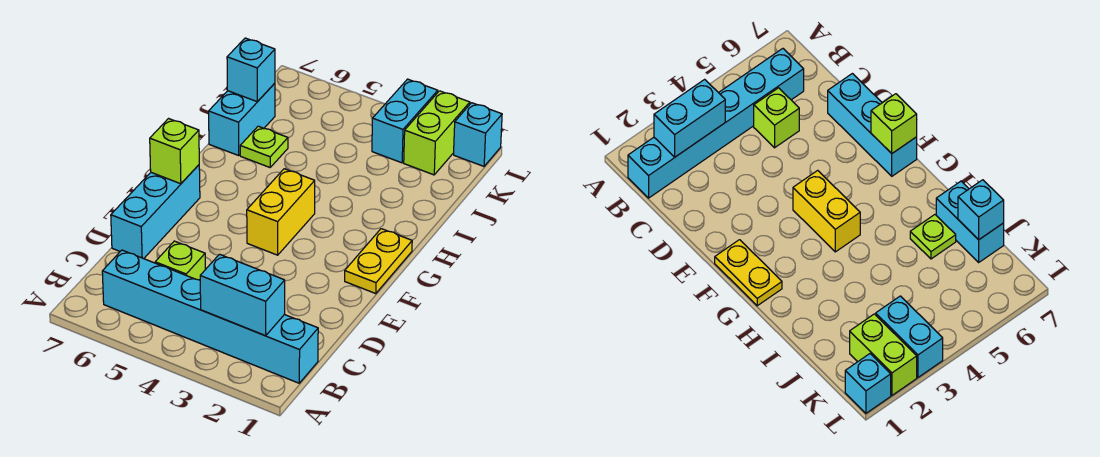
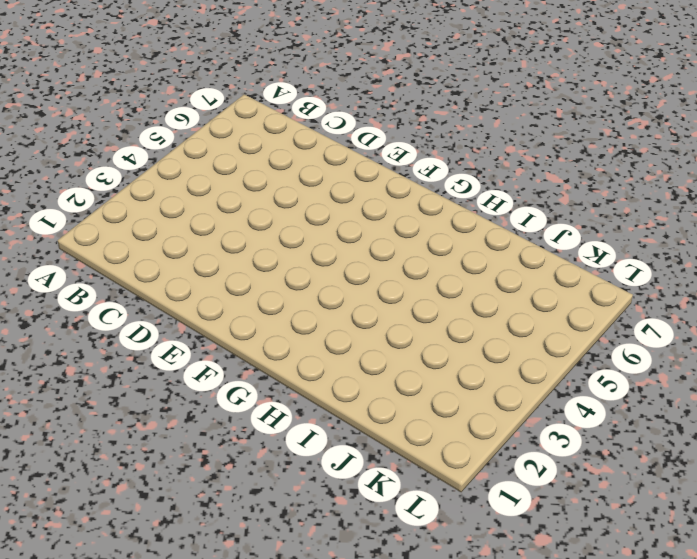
none -> cyan brick B1:B6 level 1
none -> lime brick C5 level 1
none -> cyan brick D7:F7 level 1

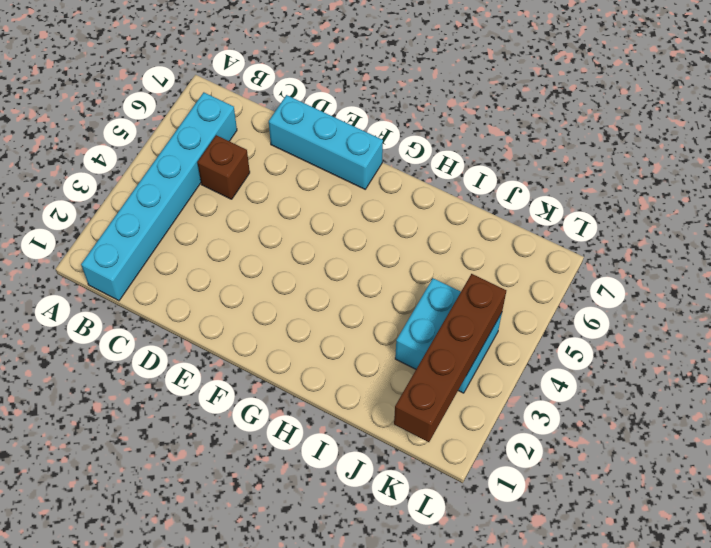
brown brick C5 level 1 -> lime brick C5 level 1
cyan brick J3:K4 level 1 -> cyan brick K3:L3 level 1
brown brick K1:K4 level 2 -> none
none -> yellow plate F1:G1 level 1
none -> yellow brick F4:G4 level 1
none -> lime plate I6 level 1

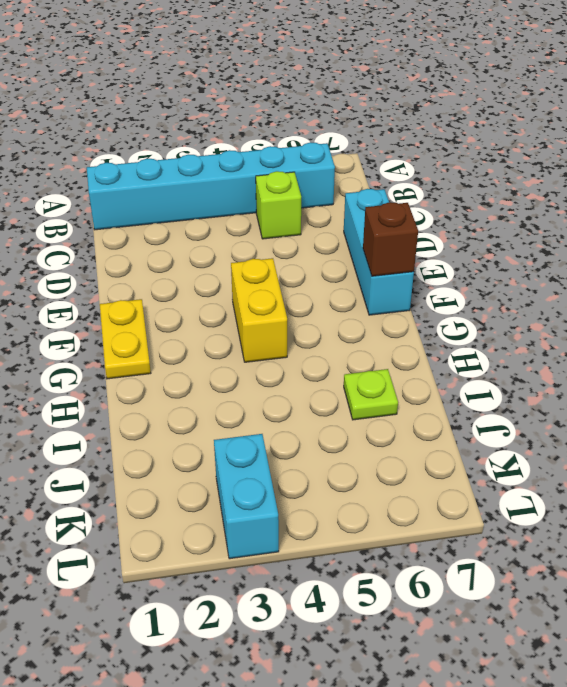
brown brick F7 level 2 -> lime brick F7 level 2
none -> cyan brick I7:J7 level 1
none -> lime brick K2:L2 level 1
none -> cyan brick L1 level 1

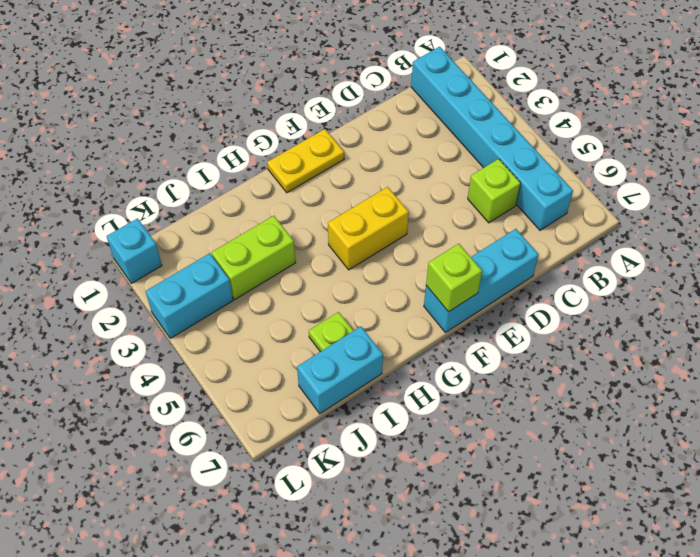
lime brick I3:J3 level 1 -> lime brick K2:L2 level 1
none -> cyan brick B2:B3 level 2
none -> cyan brick J7 level 2

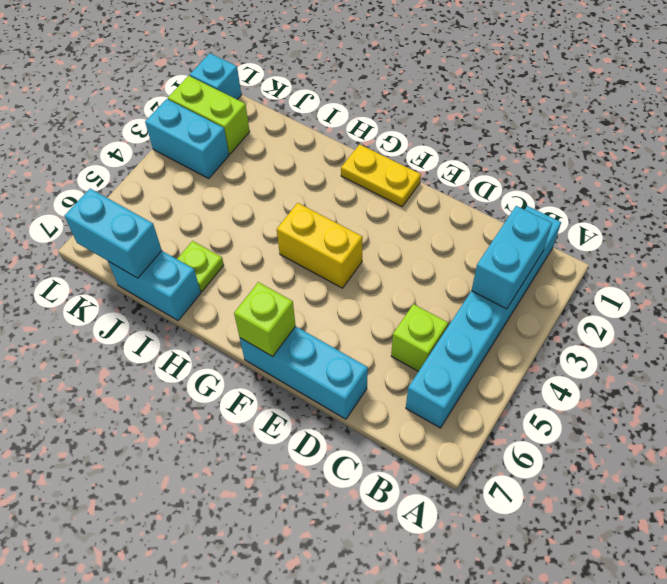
cyan brick J7:K7 level 2 -> cyan brick J7 level 2

